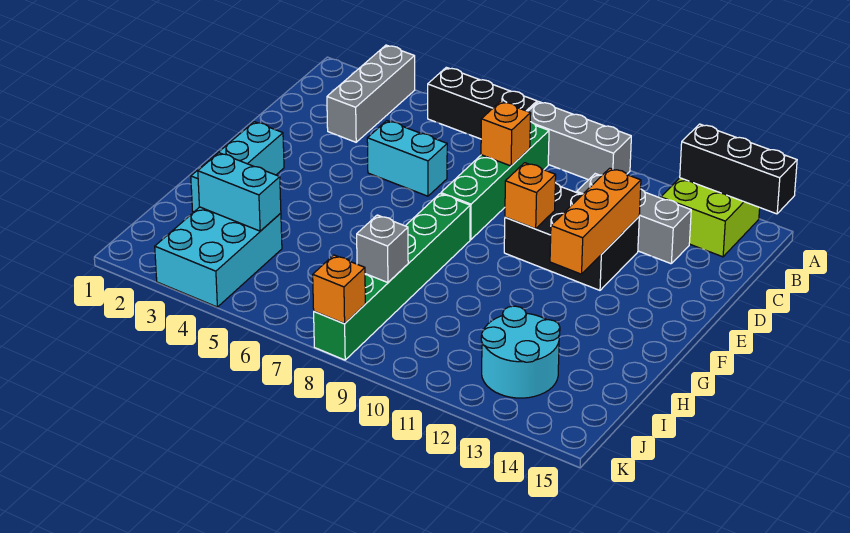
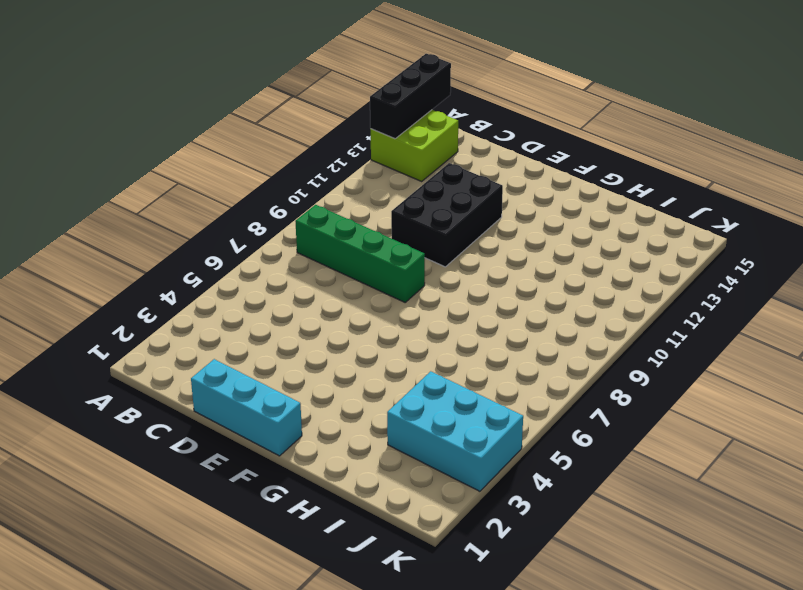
cyan brick D1:F1 level 1 -> cyan brick F2:H2 level 1
none -> grey brick A3:C3 level 1
none -> black brick A5:A7 level 1
none -> grey brick A8:A10 level 1

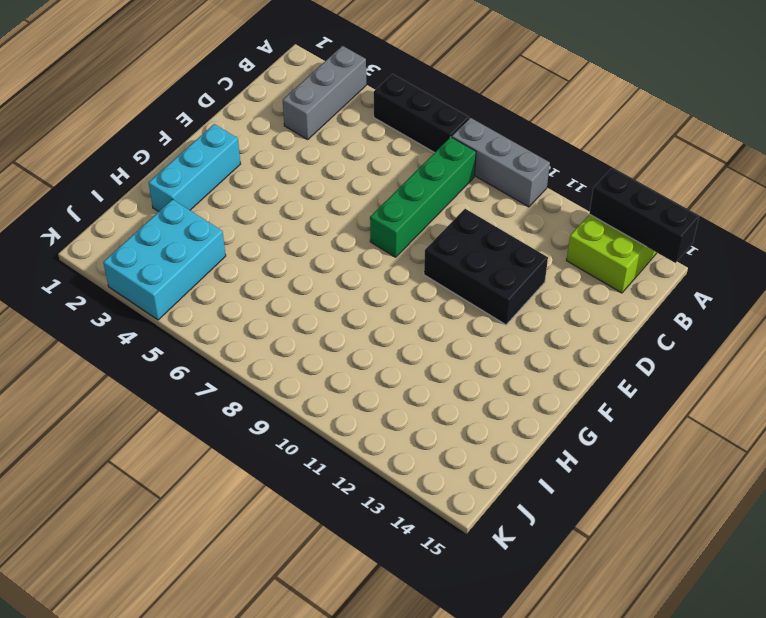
none -> grey brick C11:C13 level 1
none -> cyan brick D5:D6 level 1
none -> green brick F8:K8 level 1

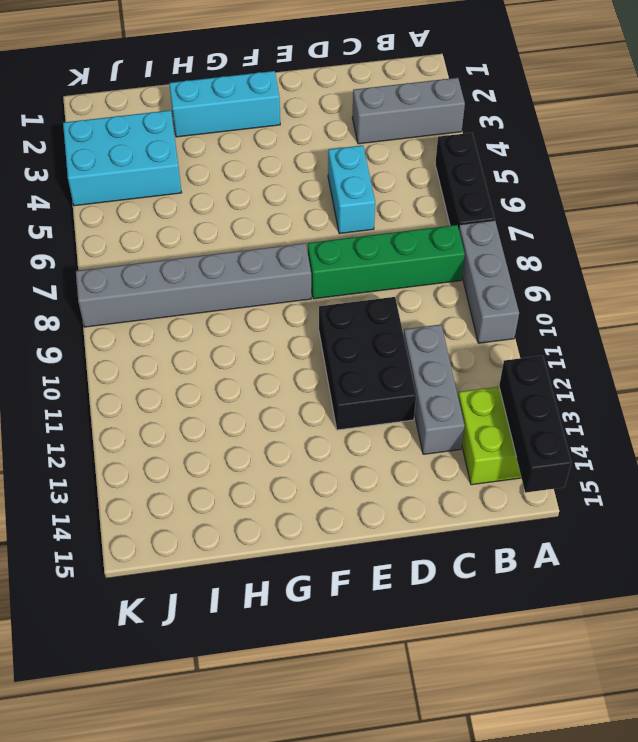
grey brick F8:K8 level 1 -> green brick F8:K8 level 1
none -> cyan round brick I12:J13 level 1
none -> orange brick C8 level 2
none -> orange brick D12:F12 level 2

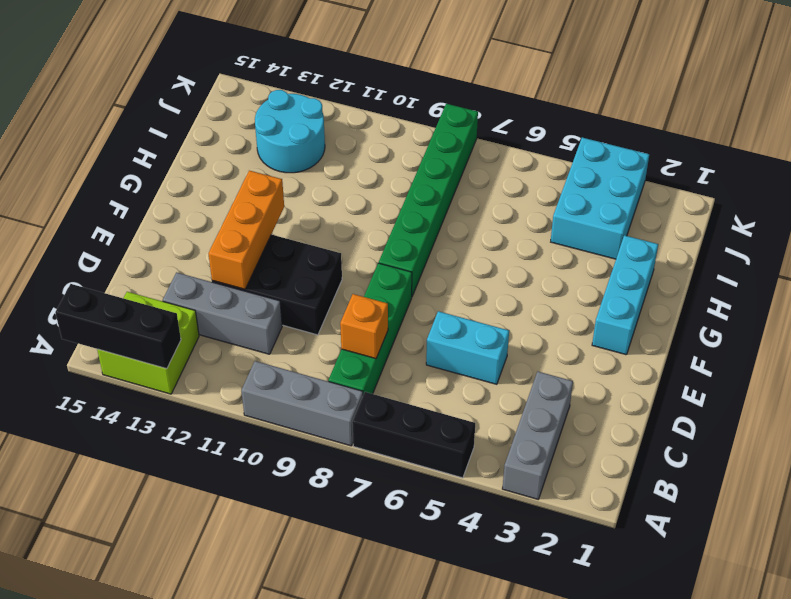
none -> orange brick E10 level 2
none -> cyan brick I3:I4 level 2
none -> grey brick I8 level 2

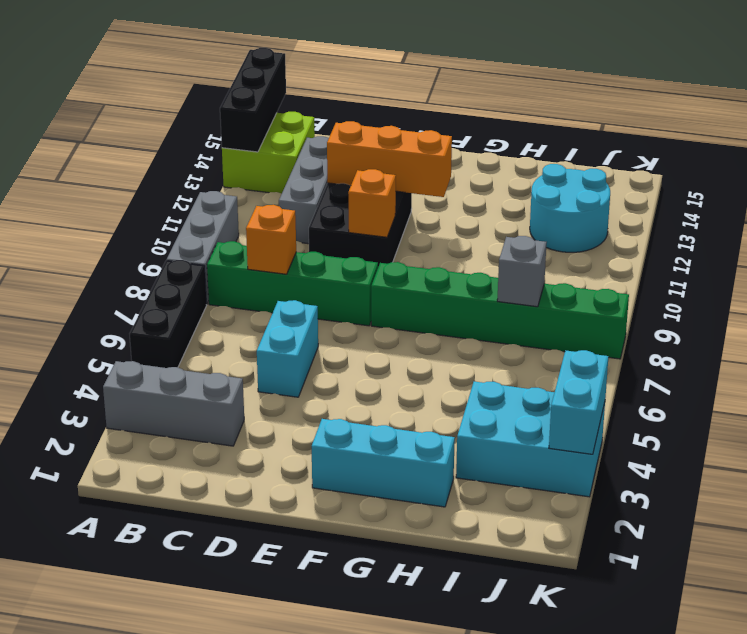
cyan brick K3:K4 level 2 -> cyan brick I3:I4 level 2
none -> orange brick K8 level 2

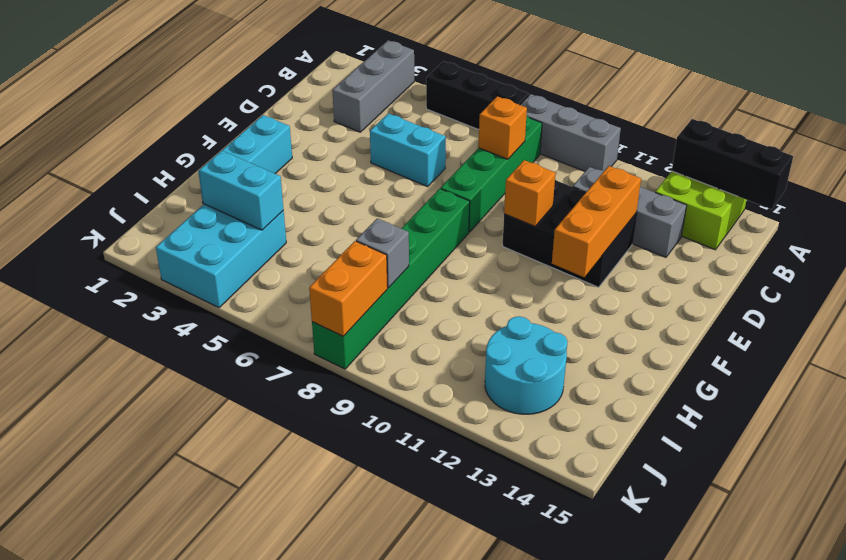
orange brick J8:K8 level 2 -> orange brick K8 level 2

